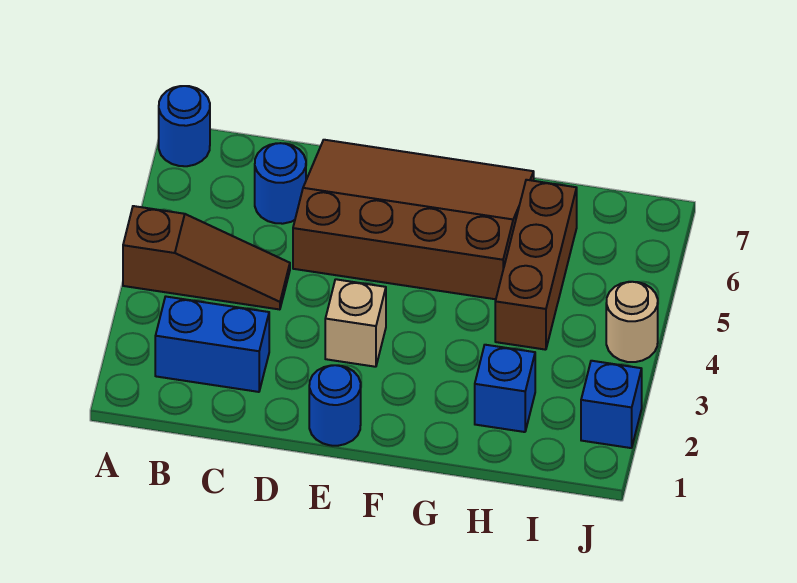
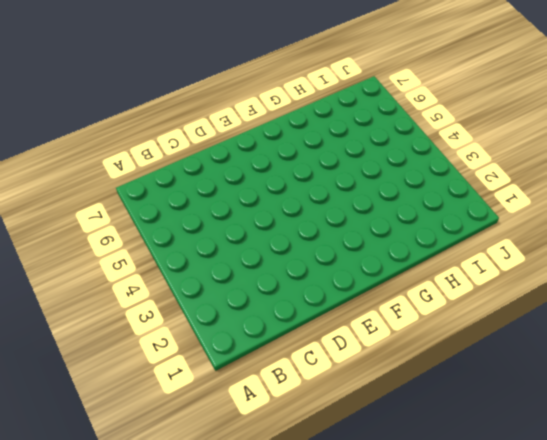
none -> brown slope A4:C4 level 1 top A
none -> blue round brick A7 level 1

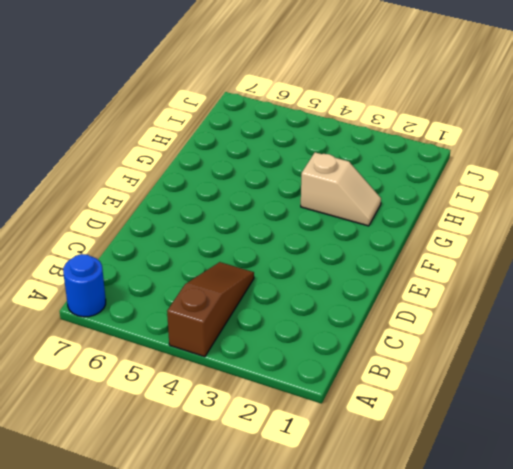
tan slope G2:G3 level 1 top 3 -> none
none -> blue brick B2:C2 level 1
none -> blue round brick C6 level 1

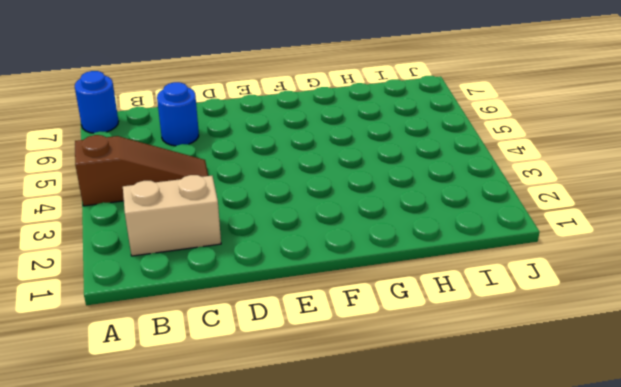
tan brick B2:C2 level 1 -> blue brick B2:C2 level 1
none -> brown slope D5:G7 level 1 top 5
none -> blue round brick E1 level 1

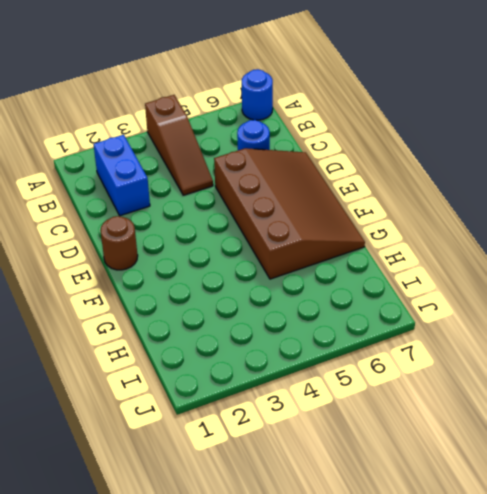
brown round brick E1 level 1 -> blue round brick E1 level 1
none -> tan brick E3 level 1
none -> blue brick H2 level 1

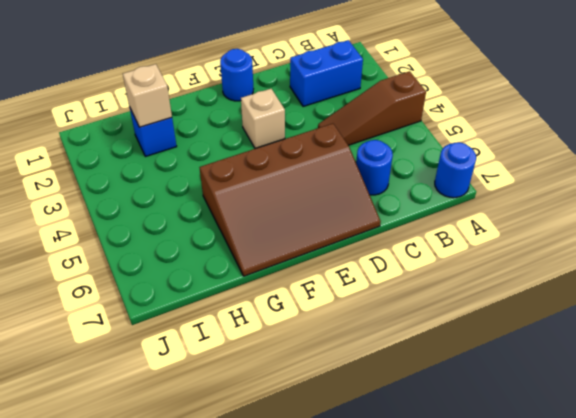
tan brick H2 level 2 -> none
none -> brown brick H4:H6 level 1
none -> blue brick J2 level 1

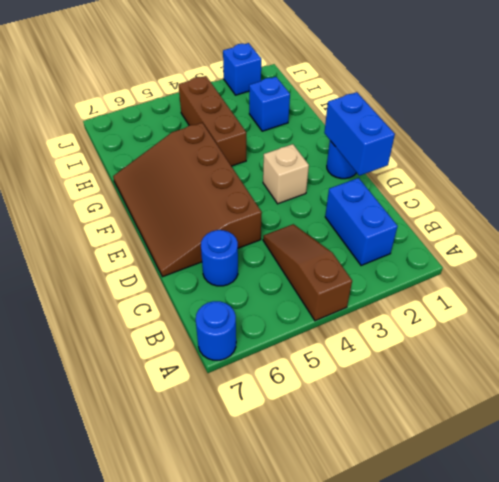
blue brick D1:E1 level 2 -> none
brown brick G4:I4 level 1 -> brown brick H4:H6 level 1
none -> tan round brick J4 level 1

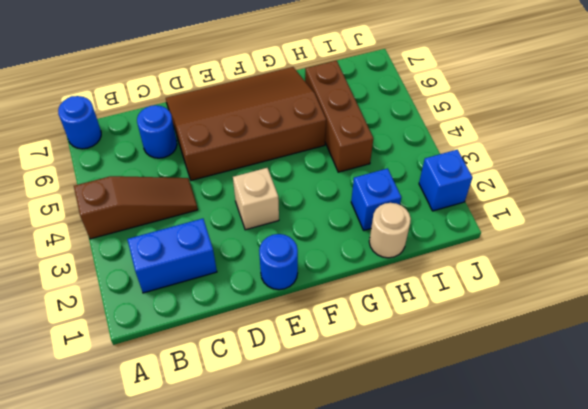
tan round brick H1 level 1 -> tan round brick J4 level 1

